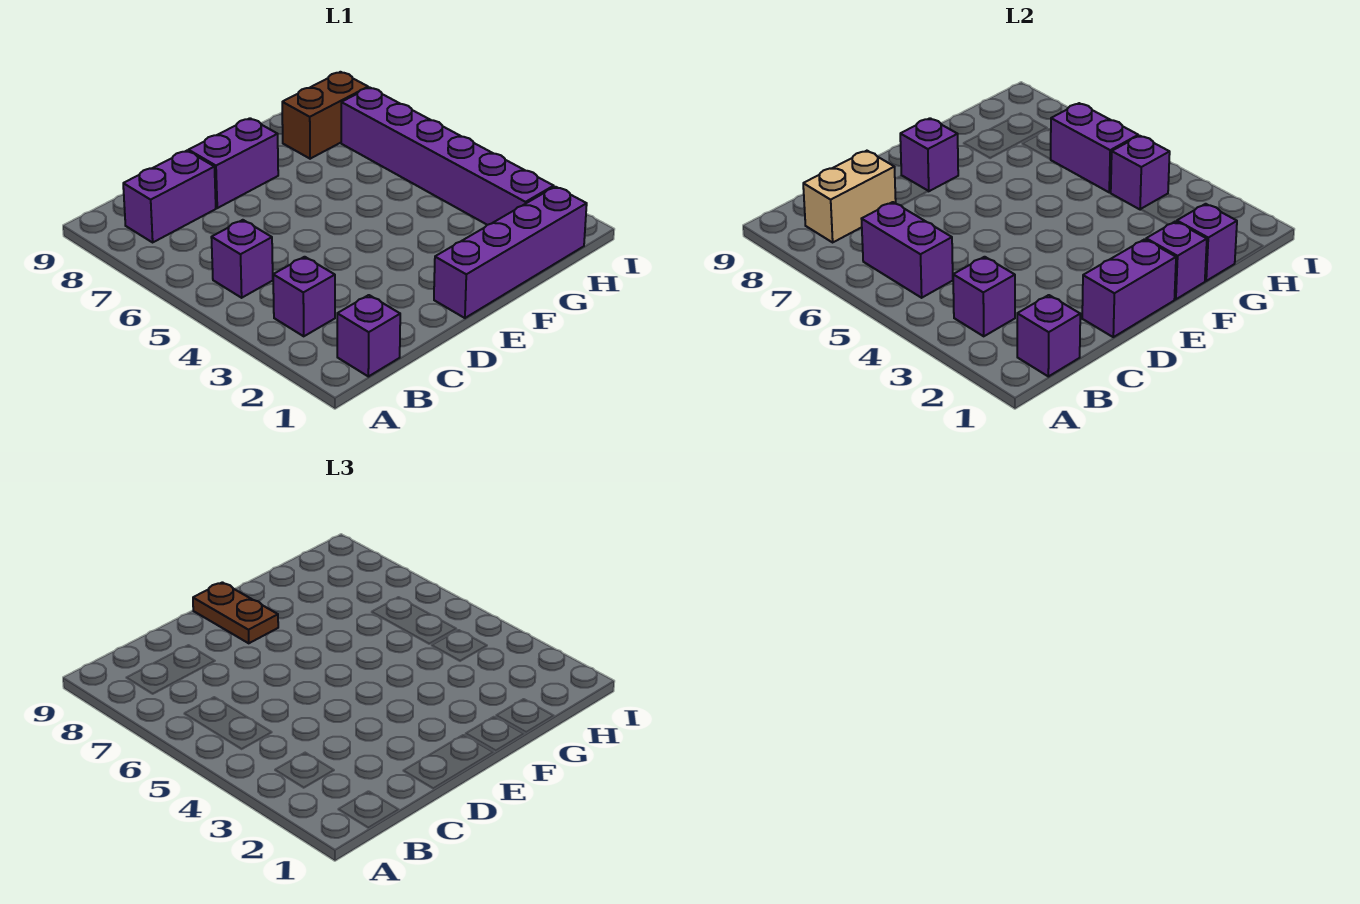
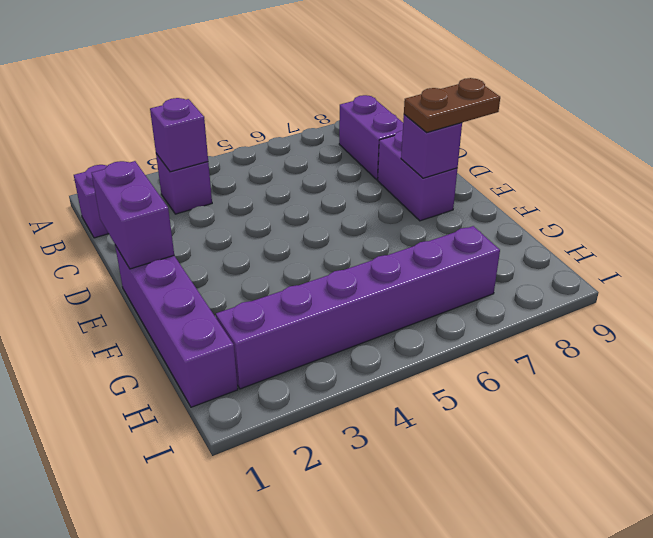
none -> purple brick B5 level 1
none -> brown brick G8:H8 level 1
none -> purple brick B1 level 2

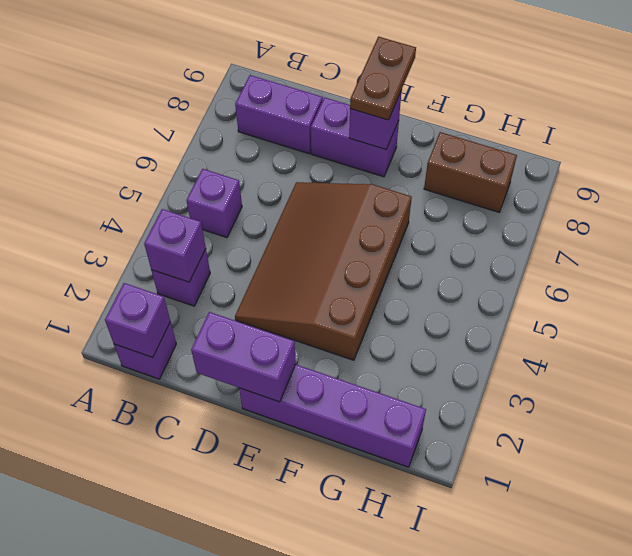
brown slope D3:F6 level 1 top F -> none
none -> purple brick H2:H7 level 1
none -> purple brick B5:B6 level 2
none -> tan brick B8:C8 level 2

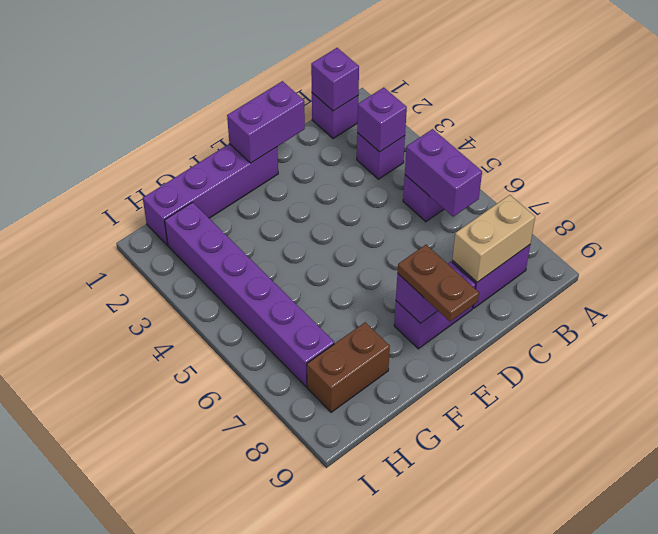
none -> purple brick F1 level 2
none -> purple brick G1 level 2
none -> purple brick H4 level 2

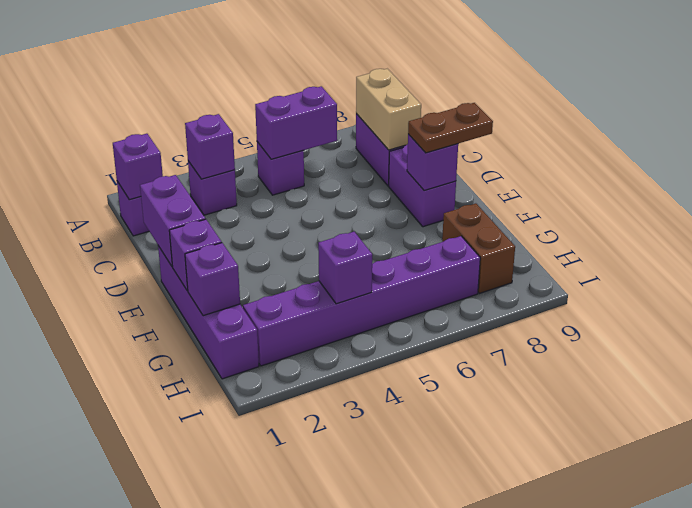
none -> purple brick H5:H6 level 2

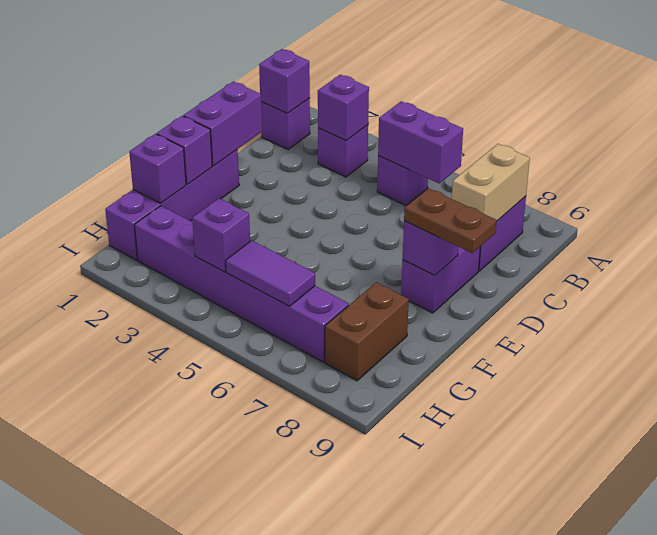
purple tile H5:H6 level 2 -> purple brick H5:H6 level 2

